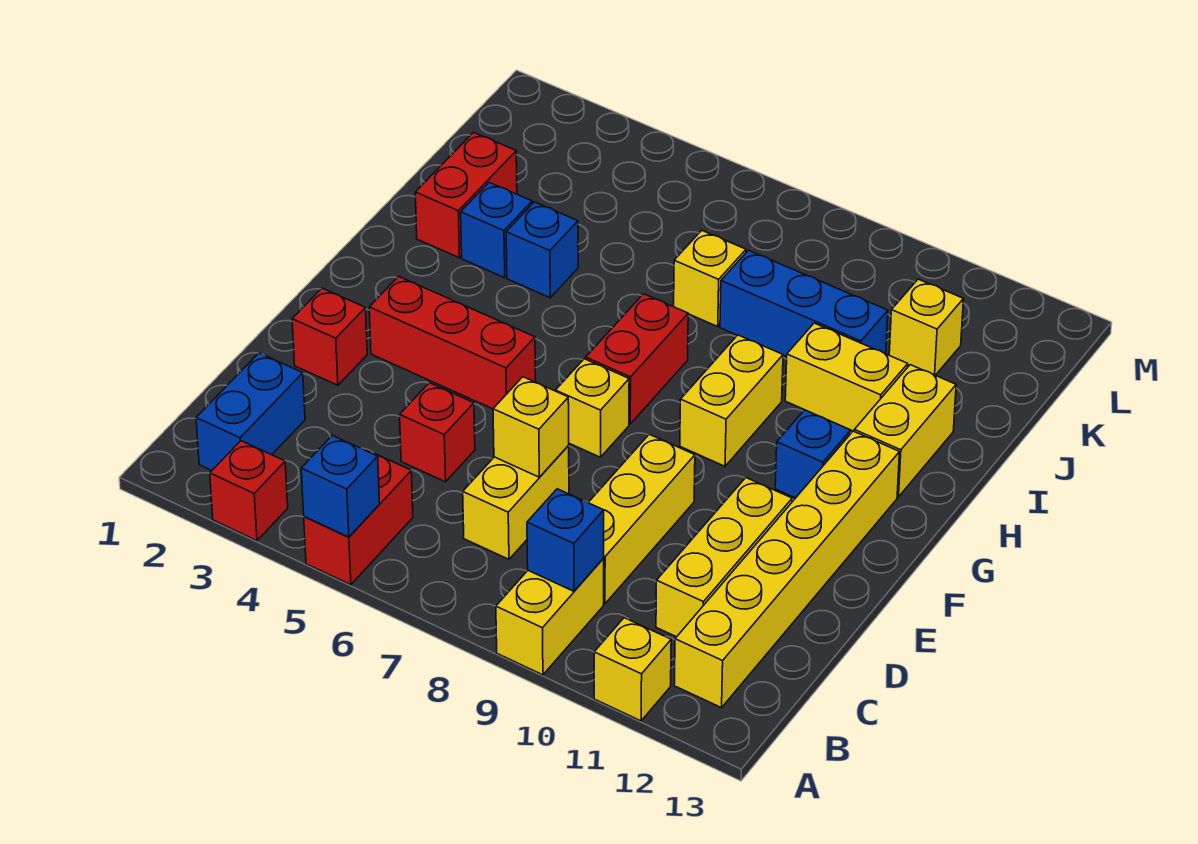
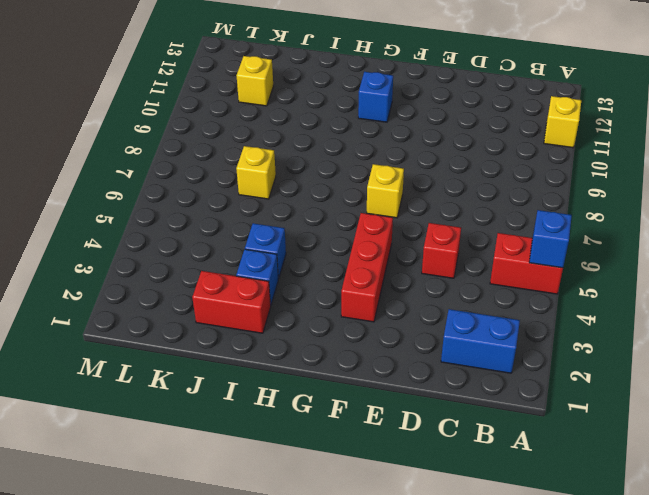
none -> red brick A3 level 1
none -> yellow brick A9:B9 level 1
none -> yellow brick B12:G12 level 1

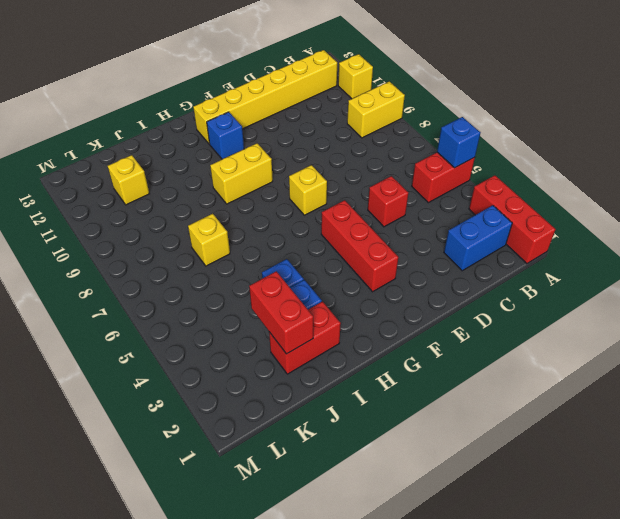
red brick A1:A3 level 1 -> red brick A3 level 1
red brick J2:J3 level 2 -> red brick G7:H7 level 1
none -> yellow brick C7:D7 level 1
none -> yellow brick C9:E9 level 1
none -> yellow brick C11:E11 level 1

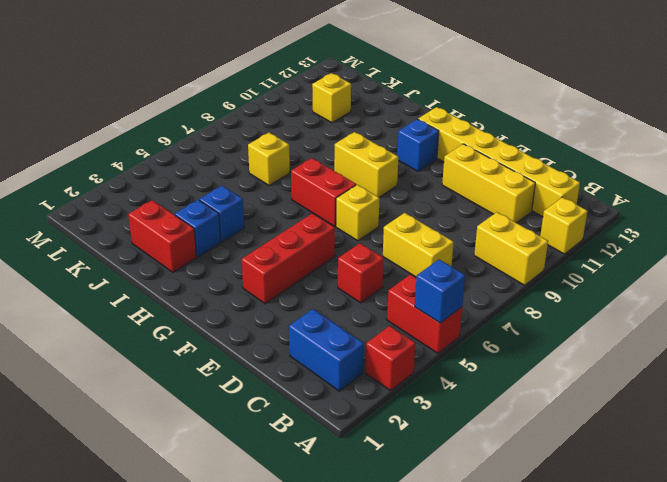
none -> yellow brick C9:E9 level 1
none -> red brick E2 level 1
none -> yellow brick H12:I12 level 1

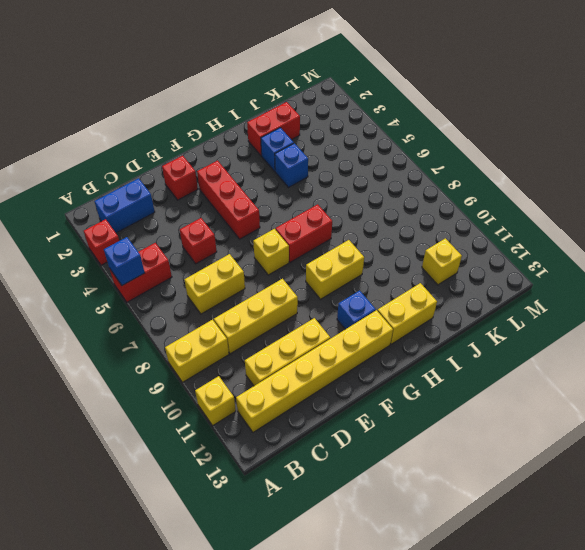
none -> yellow brick I10:I11 level 1
none -> yellow brick J7 level 1
none -> blue brick J8:J10 level 1

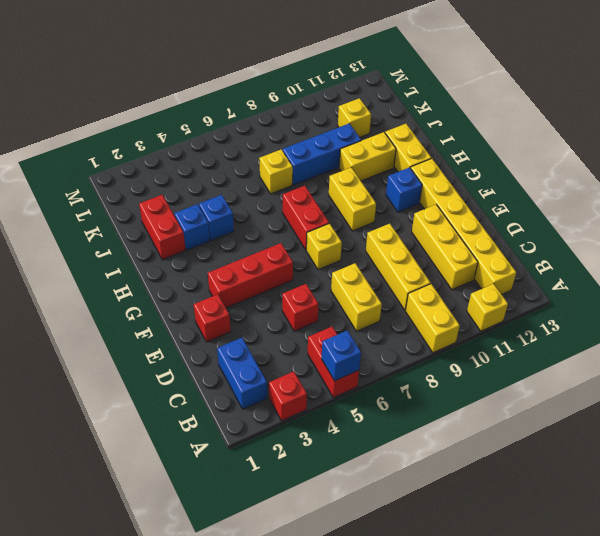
none -> blue brick B9 level 2
none -> yellow brick D7 level 2

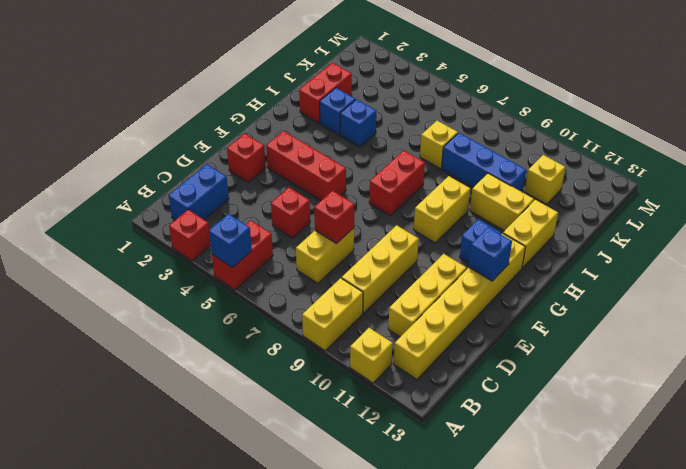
red brick D7 level 2 -> yellow brick D7 level 2
blue brick F12 level 2 -> blue brick B9 level 2
none -> yellow brick F7 level 1

